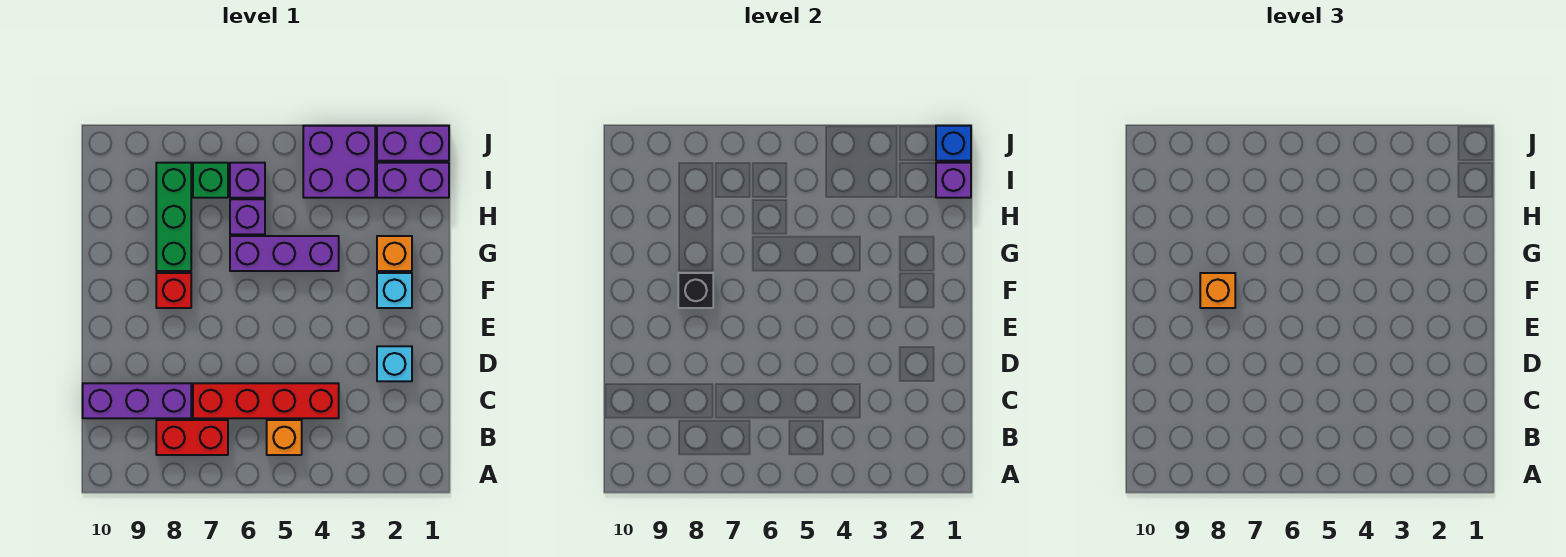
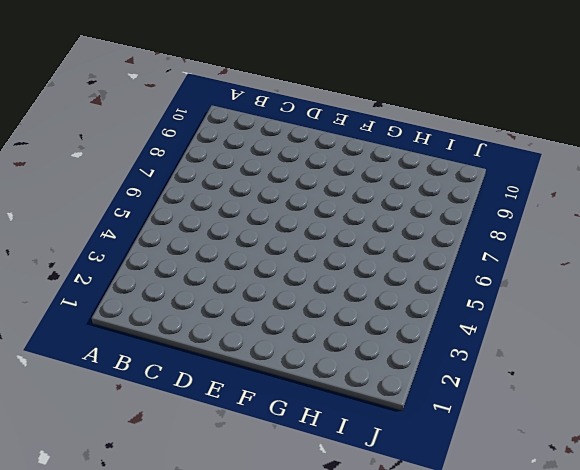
none -> orange brick B5 level 1
none -> red brick B7:B8 level 1
none -> red brick C4:C7 level 1

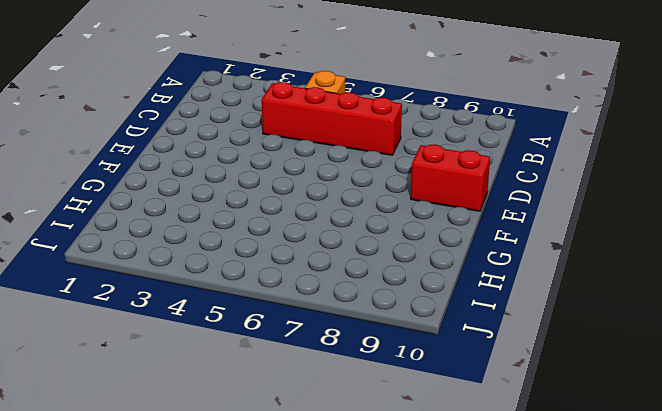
red brick E9:E10 level 1 -> red brick B7:B8 level 1
none -> purple brick C8:C10 level 1
none -> cyan brick D2 level 1
none -> cyan brick F2 level 1

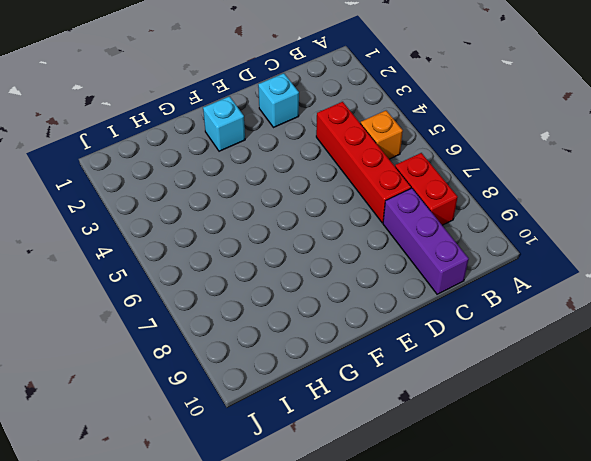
none -> red brick F8 level 1
none -> orange brick G2 level 1
none -> purple brick G4:G6 level 1

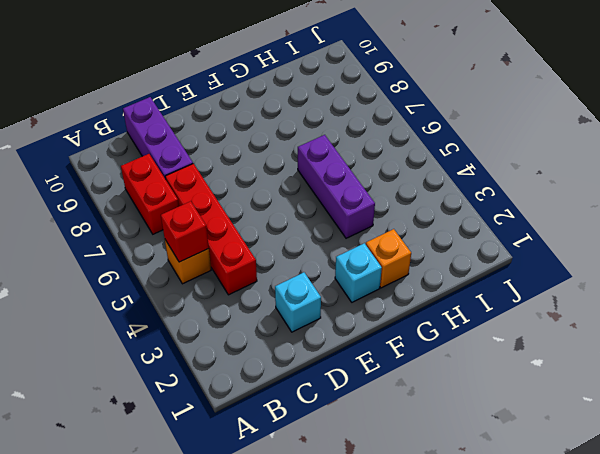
red brick B5 level 2 -> red brick F8 level 1
none -> green brick G8:I8 level 1
none -> purple brick H6 level 1
none -> purple brick I1:I2 level 1

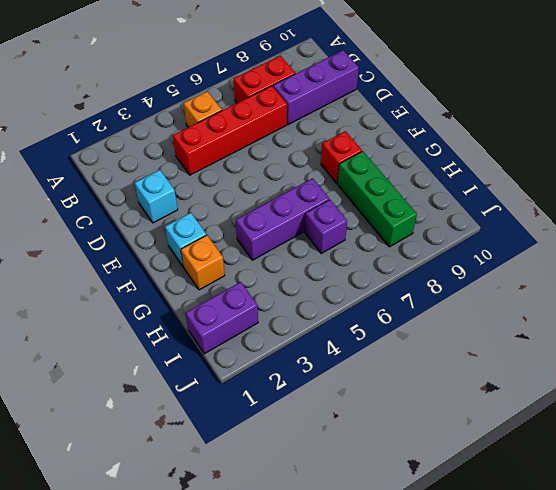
none -> purple brick I3:J4 level 1
none -> purple brick I6 level 1
none -> green brick I7 level 1

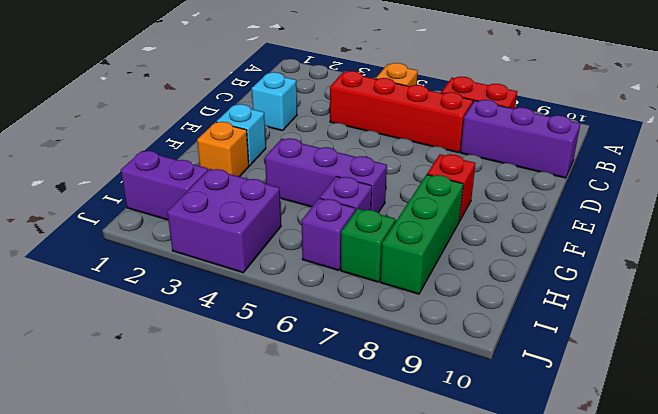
none -> purple brick J1:J2 level 1
none -> black brick F8 level 2
none -> purple brick I1 level 2

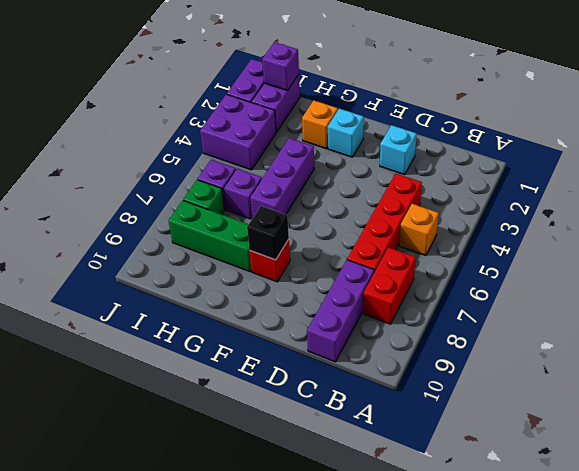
none -> blue brick J1 level 2
none -> orange brick F8 level 3

